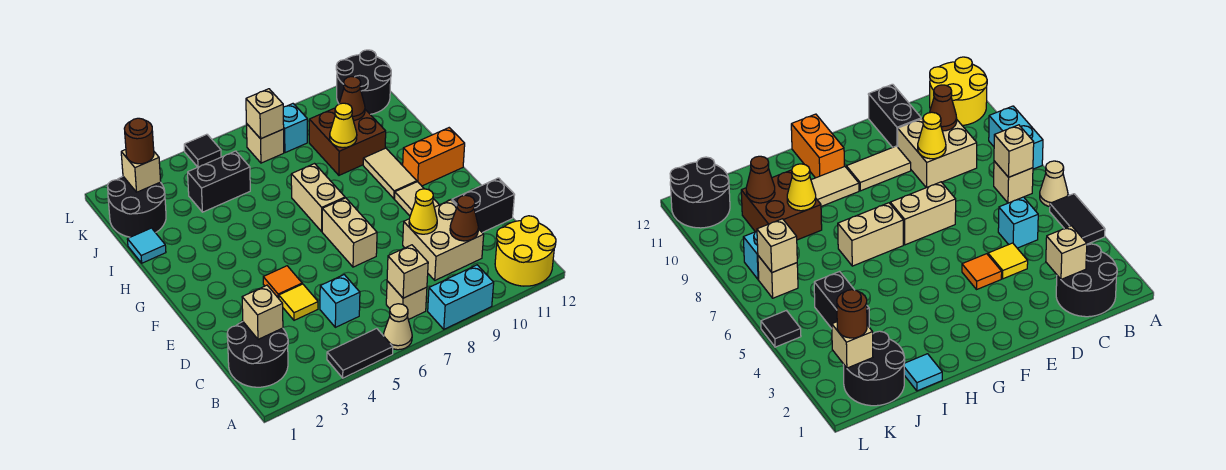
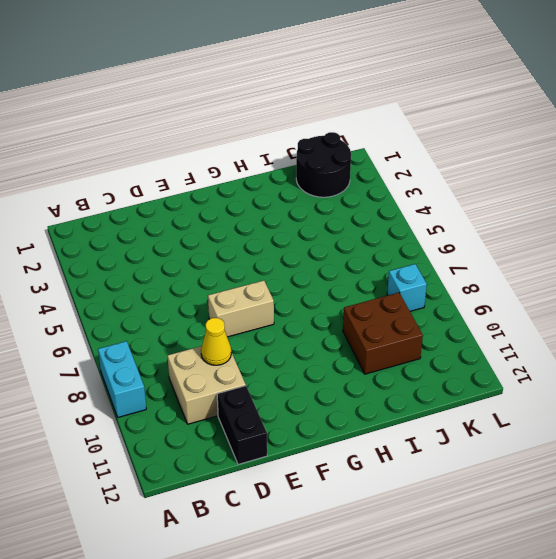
none -> black tile A4:A5 level 1
none -> tan cone A6 level 1
none -> yellow round brick A11:B12 level 1
none -> black round brick B1:C2 level 1

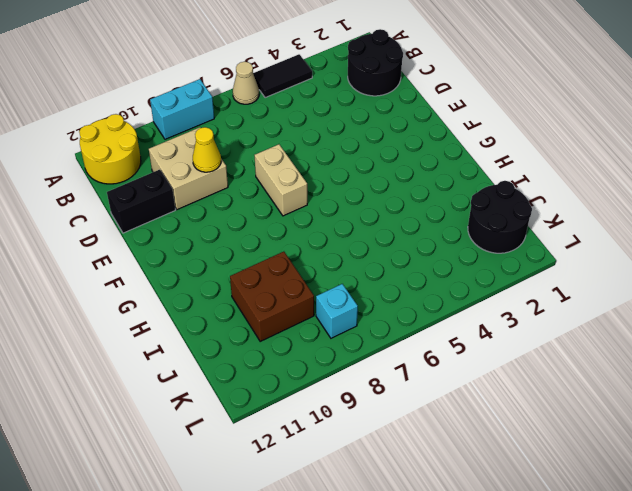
none -> tan brick B7 level 1
none -> cyan brick C5 level 1
none -> yellow tile D4 level 1
none -> orange tile E4 level 1

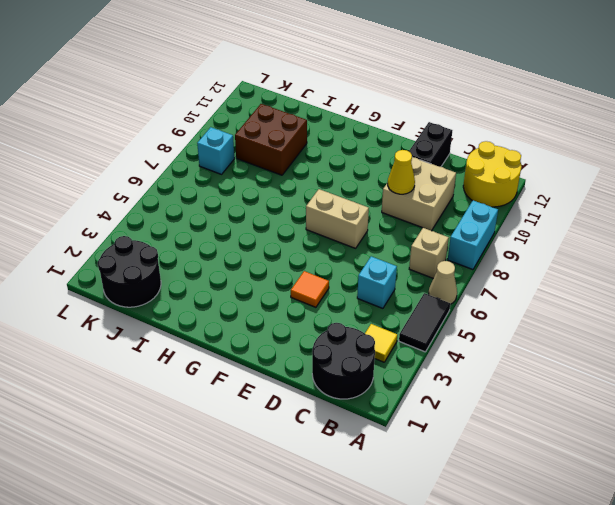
yellow tile B3 level 1 -> yellow tile D4 level 1
none -> tan tile E10:F10 level 1
none -> tan brick G7:H7 level 1
none -> tan tile G10:H10 level 1
none -> orange brick G11:G12 level 1

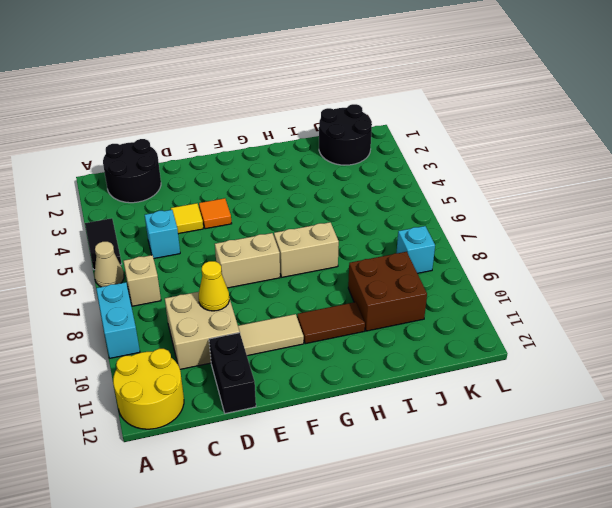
brown tile G10:H10 level 1 -> tan tile G10:H10 level 1
none -> orange brick G11:G12 level 1
none -> cyan tile I1 level 1
none -> black brick J4:J5 level 1
none -> tan brick K7 level 1

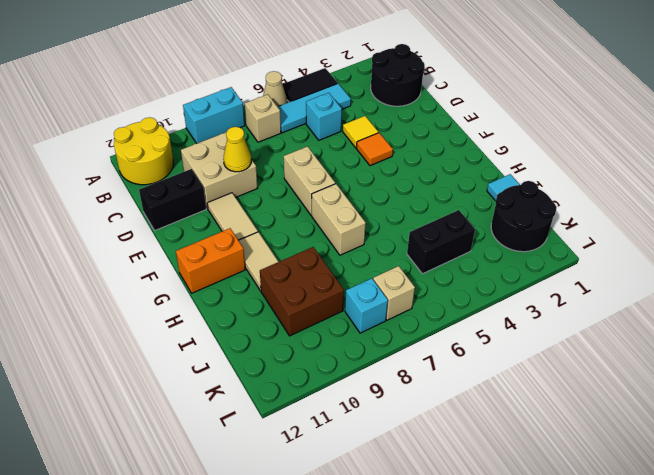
cyan tile B4:B6 level 1 -> none
none -> black round brick K11:L12 level 1
none -> black tile L5 level 1
none -> tan brick B7 level 2
none -> tan brick C2 level 2

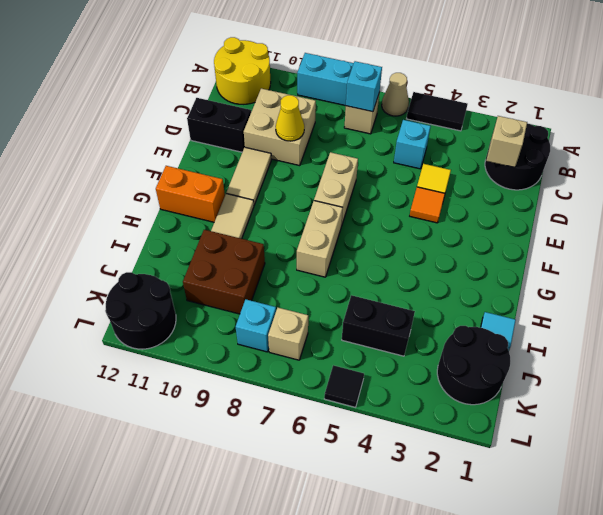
cyan brick B7 level 2 -> tan brick B7 level 2
none -> brown cone C10 level 2
none -> yellow cone I9 level 2
none -> brown cone J10 level 2
none -> tan brick K2 level 2

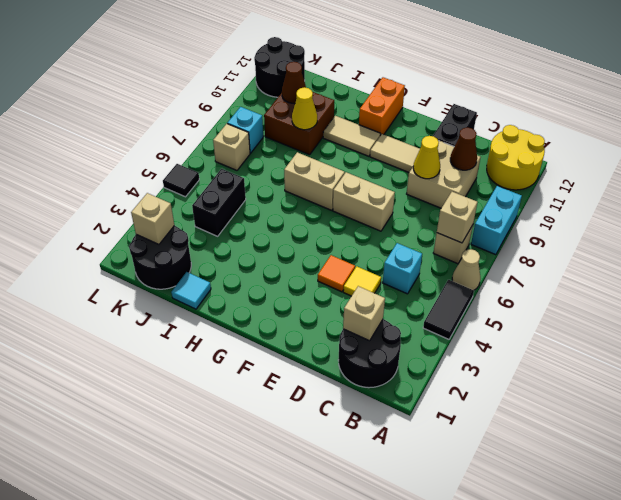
none -> tan brick K7 level 2
none -> brown round brick K2 level 3

